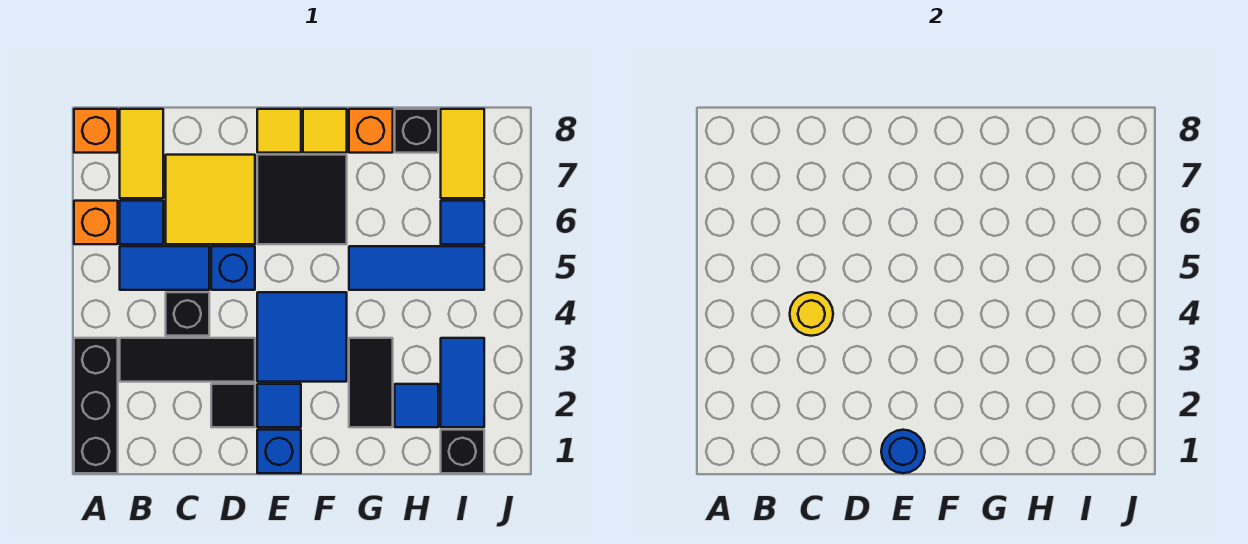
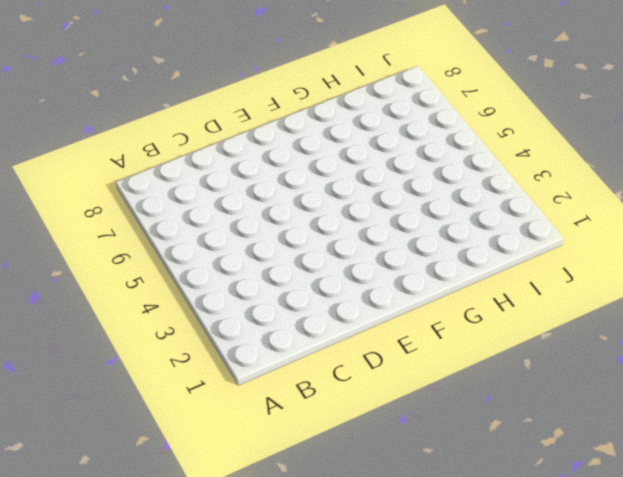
none -> black brick A1:A3 level 1
none -> orange brick A6 level 1
none -> orange brick A8 level 1

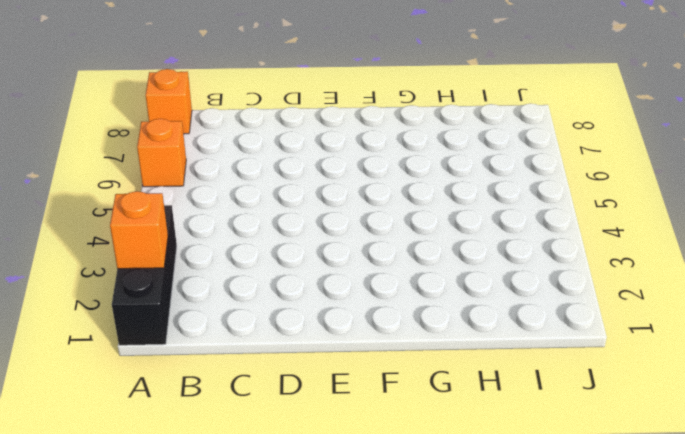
orange brick A2 level 2 -> orange brick G8 level 1
none -> black tile B3:D3 level 1
none -> blue tile B5:C5 level 1
none -> blue tile B6 level 1

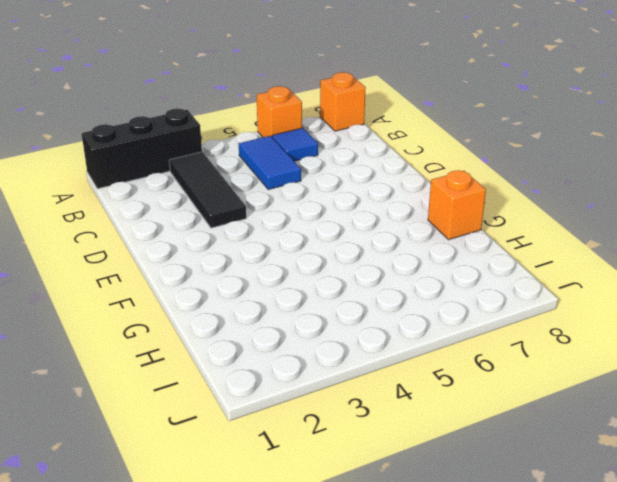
none -> yellow tile B7:B8 level 1
none -> black brick C4 level 1
none -> yellow tile C6:D7 level 1

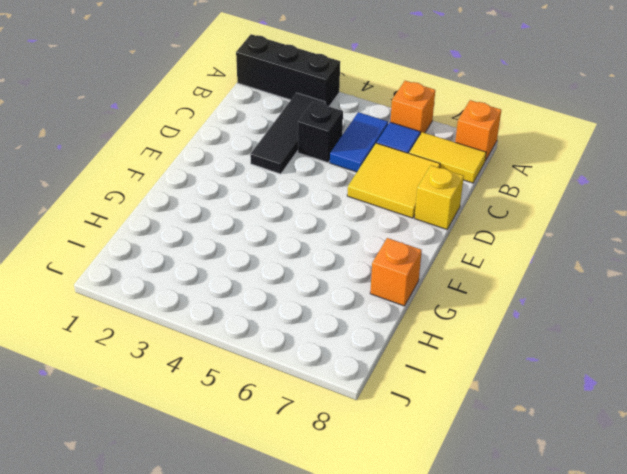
yellow brick D8 level 1 -> none
none -> black tile D2 level 1
none -> blue brick D5 level 1
none -> blue brick E1 level 1

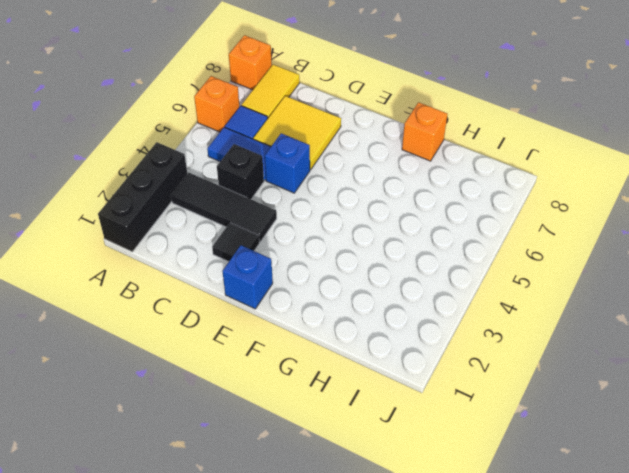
none -> blue tile E2 level 1
none -> blue tile E3:F4 level 1
none -> black tile E6:F7 level 1

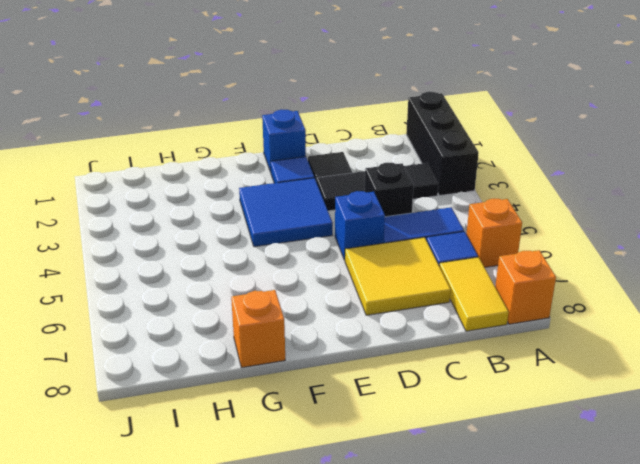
none -> black tile E6:F7 level 1
none -> yellow tile E8 level 1
none -> yellow tile F8 level 1

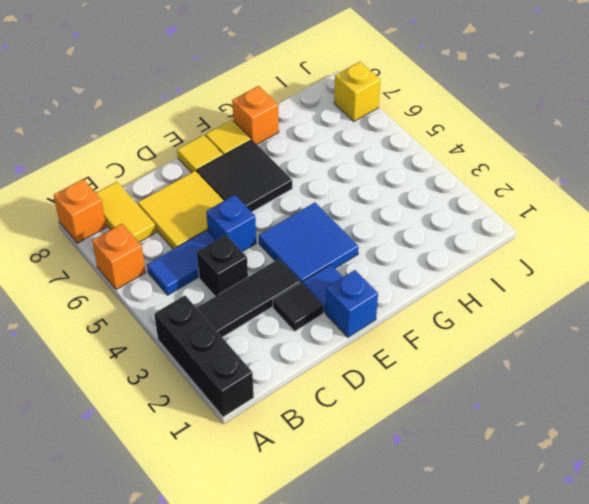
yellow brick J7 level 1 -> none
none -> blue tile B6 level 1
none -> black tile G2:G3 level 1
none -> blue tile G5:I5 level 1

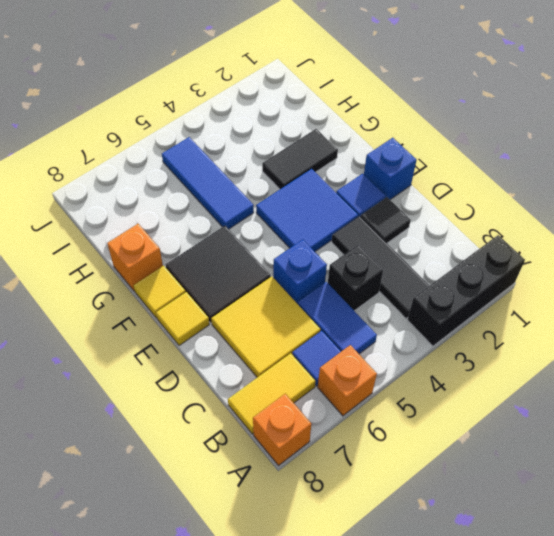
none -> blue tile H2 level 1
none -> black brick H8 level 1
none -> black brick I1 level 1

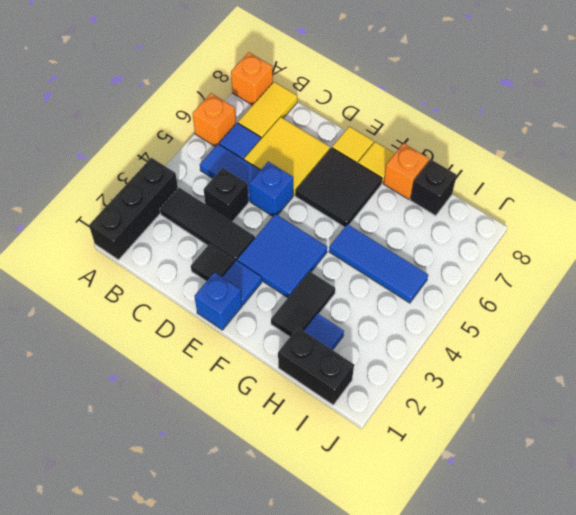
black brick H1:I1 level 1 -> black brick I1 level 1
none -> blue tile I2:I3 level 1
none -> blue tile I6 level 1
none -> yellow tile I7:I8 level 1

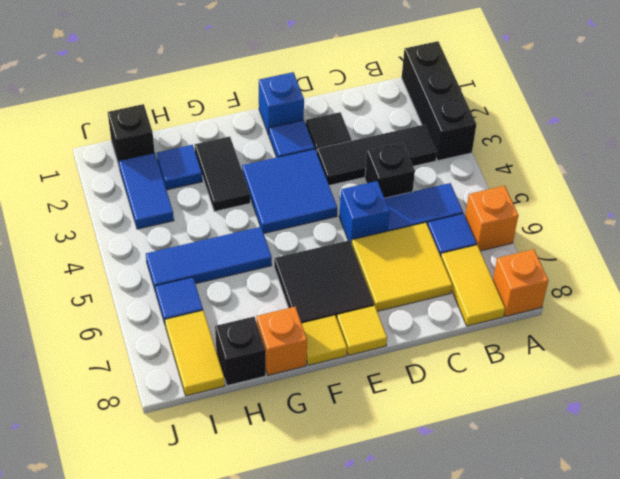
none -> yellow round brick C4 level 2
none -> blue round brick E1 level 2

